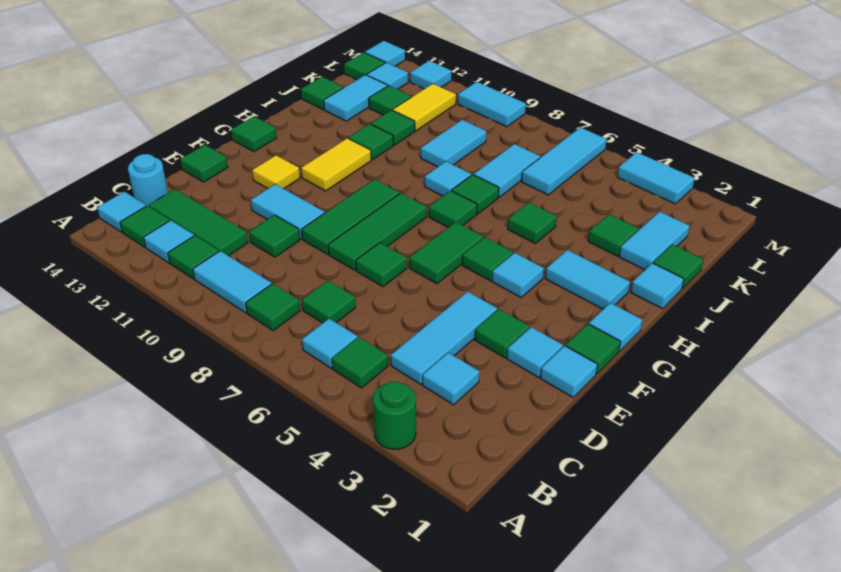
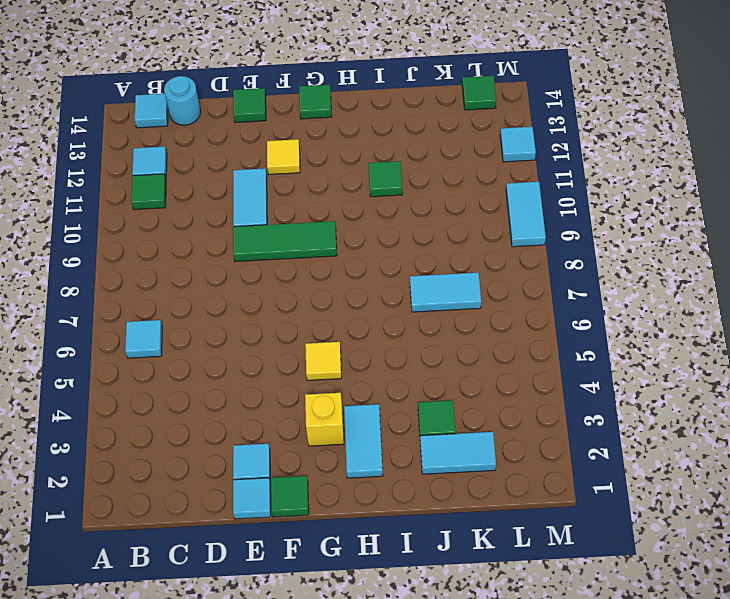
yellow brick G3 level 1 -> none
yellow tile G5 level 1 -> green tile G5 level 1
none -> green round brick A3 level 1
none -> green tile B5 level 1
none -> green tile B8 level 1
none -> cyan tile B9:B10 level 1

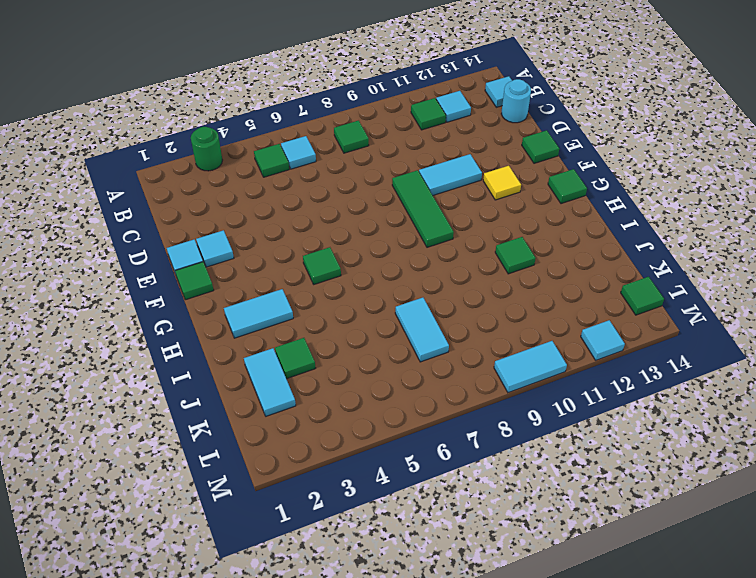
none -> cyan tile B9:B10 level 1
none -> green tile B13 level 1
none -> cyan tile C3 level 1
none -> cyan tile C4:E4 level 1

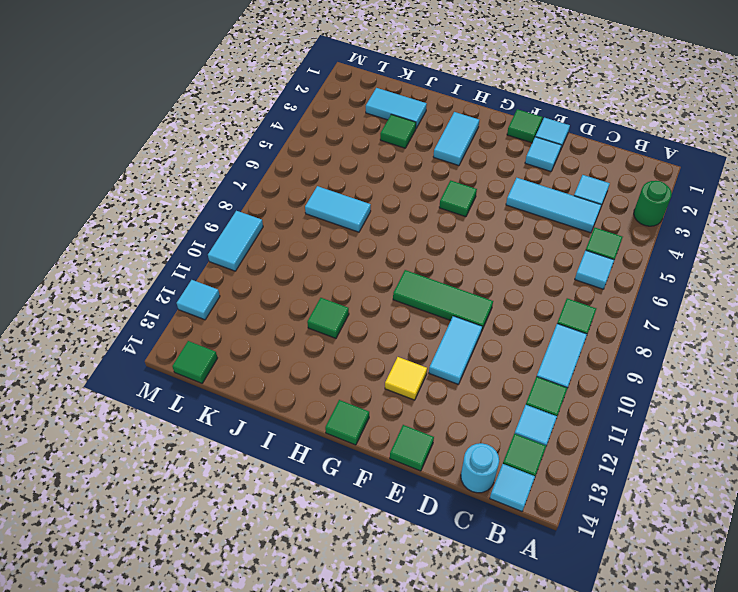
none -> green tile C7 level 1
none -> green tile C11:C13 level 1
none -> green tile D10 level 1
none -> green tile E3 level 1

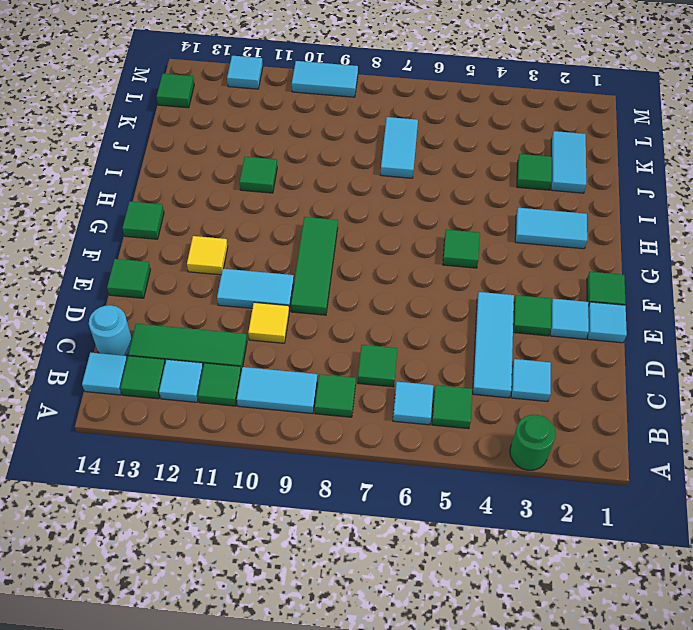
yellow tile D10 level 1 -> green tile D10 level 1
none -> green tile E7 level 1
none -> green tile E8:G8 level 1
none -> green tile F6:G6 level 1
none -> cyan tile G1 level 1

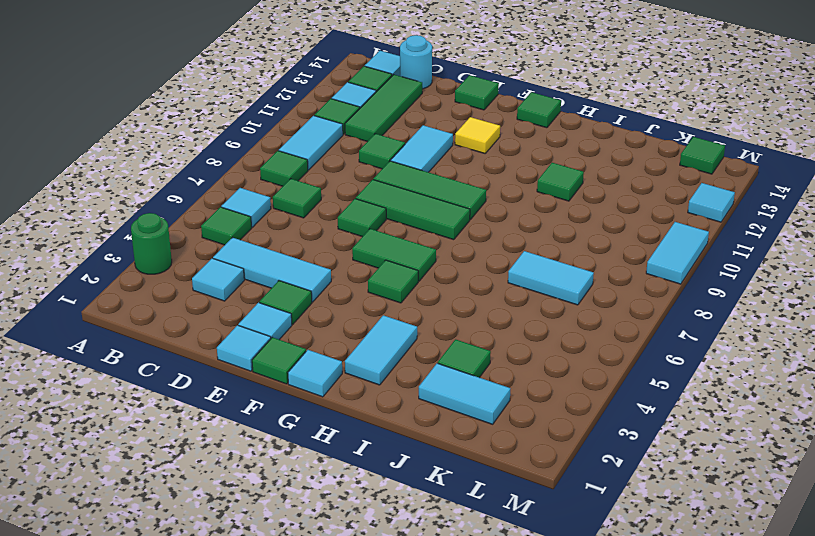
none -> cyan tile G4 level 1
none -> yellow tile G11:H11 level 1
none -> green tile H7 level 1
none -> cyan tile I1 level 1

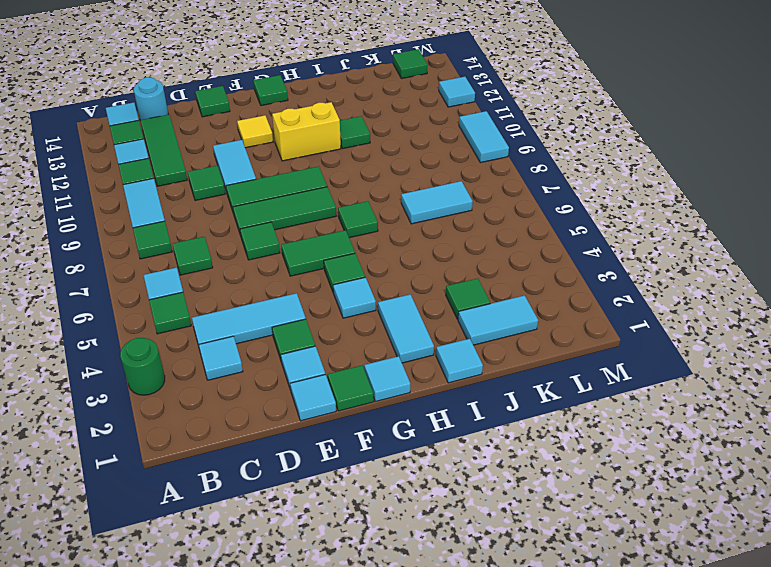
yellow brick G11:H11 level 1 -> yellow tile G11:H11 level 1
none -> green tile I5 level 1
none -> green tile I7 level 1
none -> cyan tile I8 level 1
none -> green tile J1 level 1

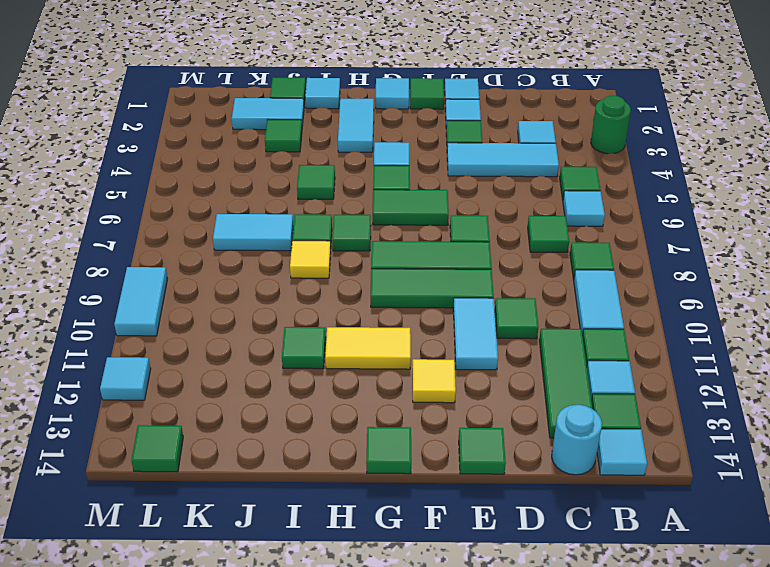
yellow tile I8 level 1 -> cyan tile I8 level 1
none -> cyan tile J9:K9 level 1
none -> green tile J11 level 1
none -> cyan tile J13:K13 level 1
none -> green tile J14 level 1

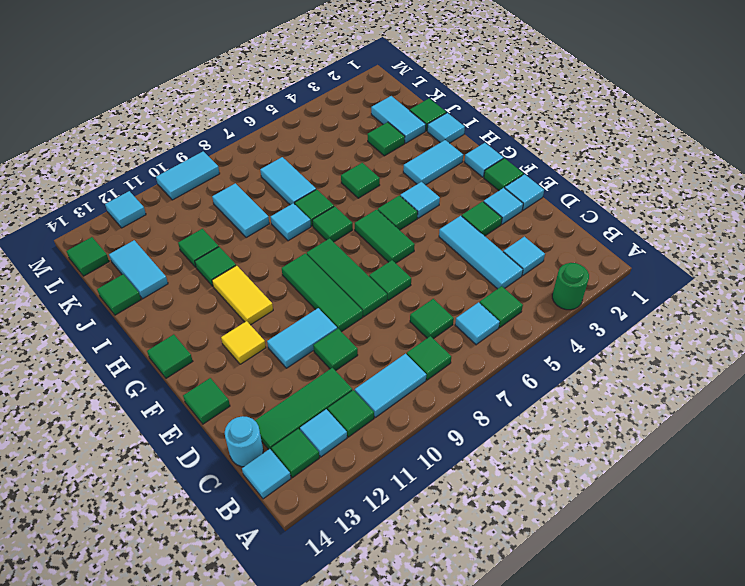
none -> cyan tile K6:M6 level 1
none -> yellow tile K11:L11 level 1
none -> green tile K12 level 1
none -> cyan tile L13 level 1

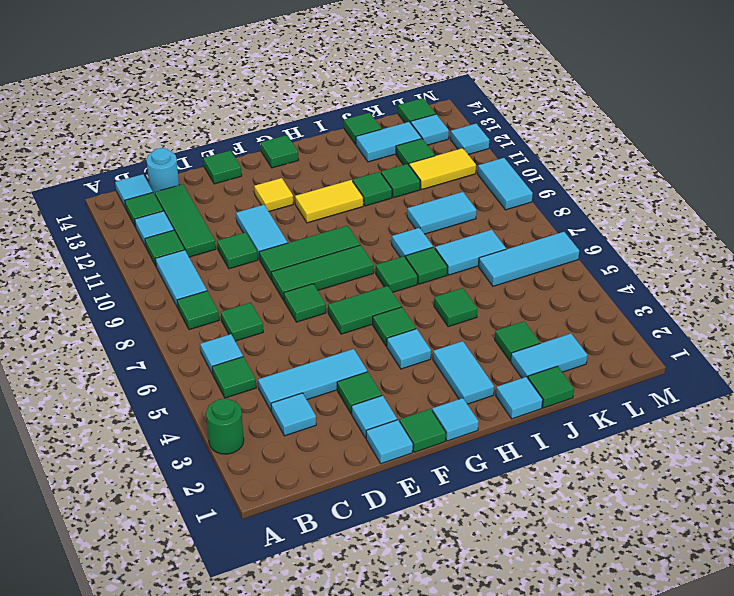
none -> cyan tile M3:M4 level 1
none -> cyan tile M14 level 1

